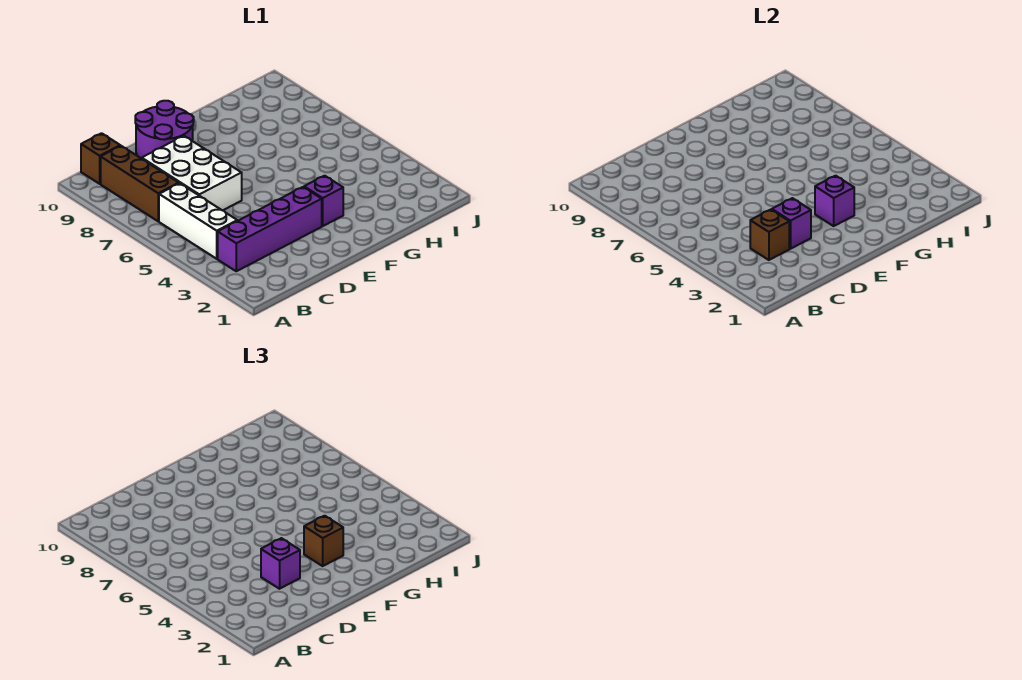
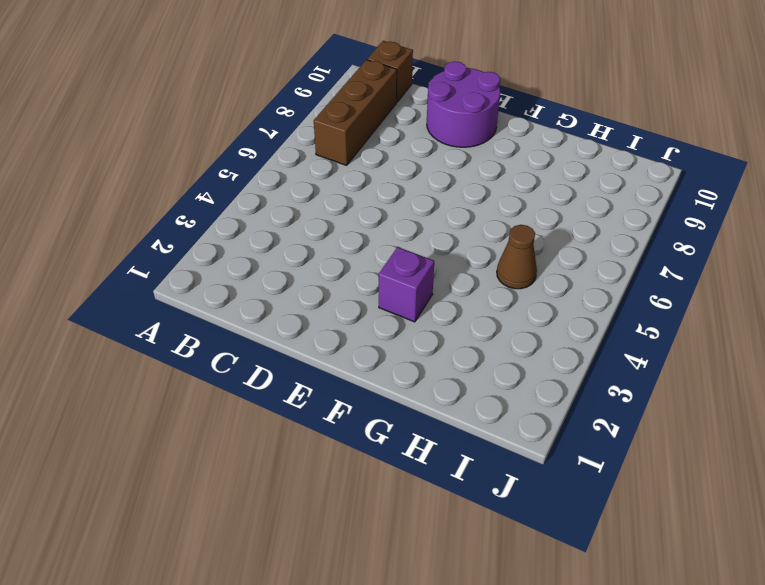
brown cone H5 level 1 -> none
none -> purple brick B3:E3 level 1
none -> white brick B4:B6 level 1
none -> white brick C6:D8 level 1

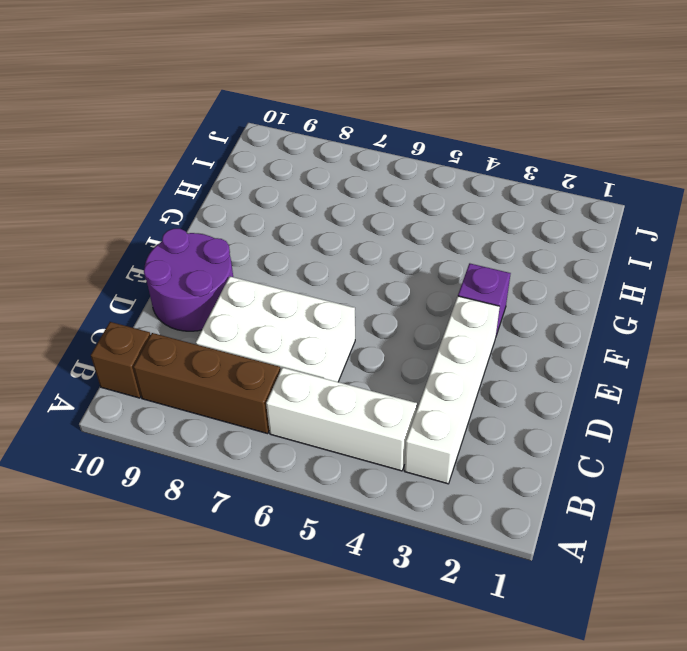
white brick B3:E3 level 1 -> purple brick B3:E3 level 1
none -> brown brick C3 level 2
none -> purple brick D3 level 2
none -> purple brick F3 level 2

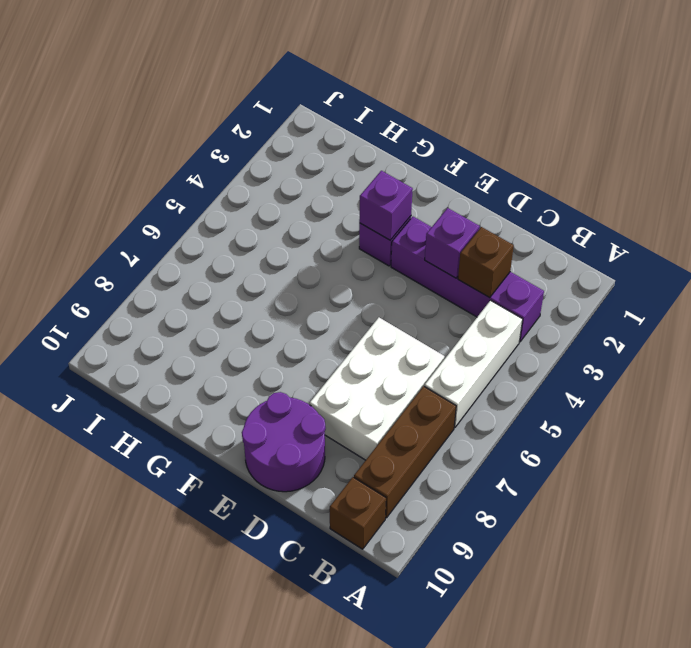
none -> purple brick D3 level 3
none -> brown brick F3 level 3

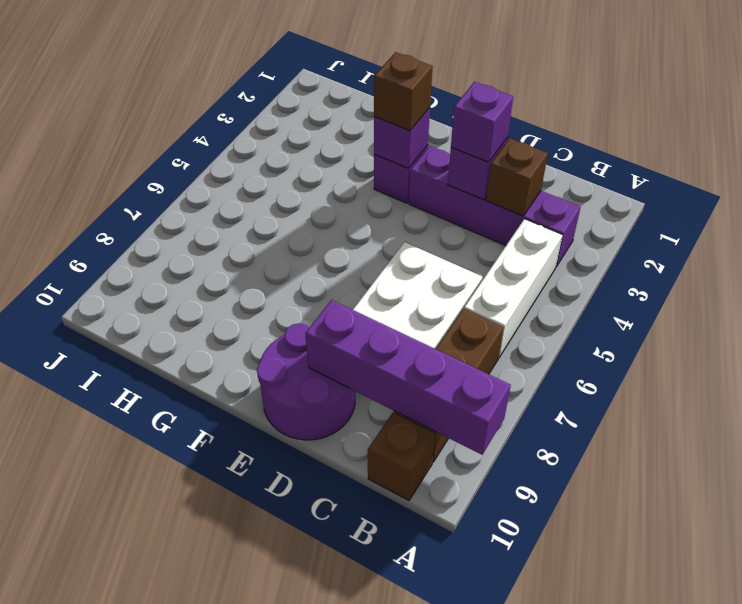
purple brick A9:D9 level 2 -> none

